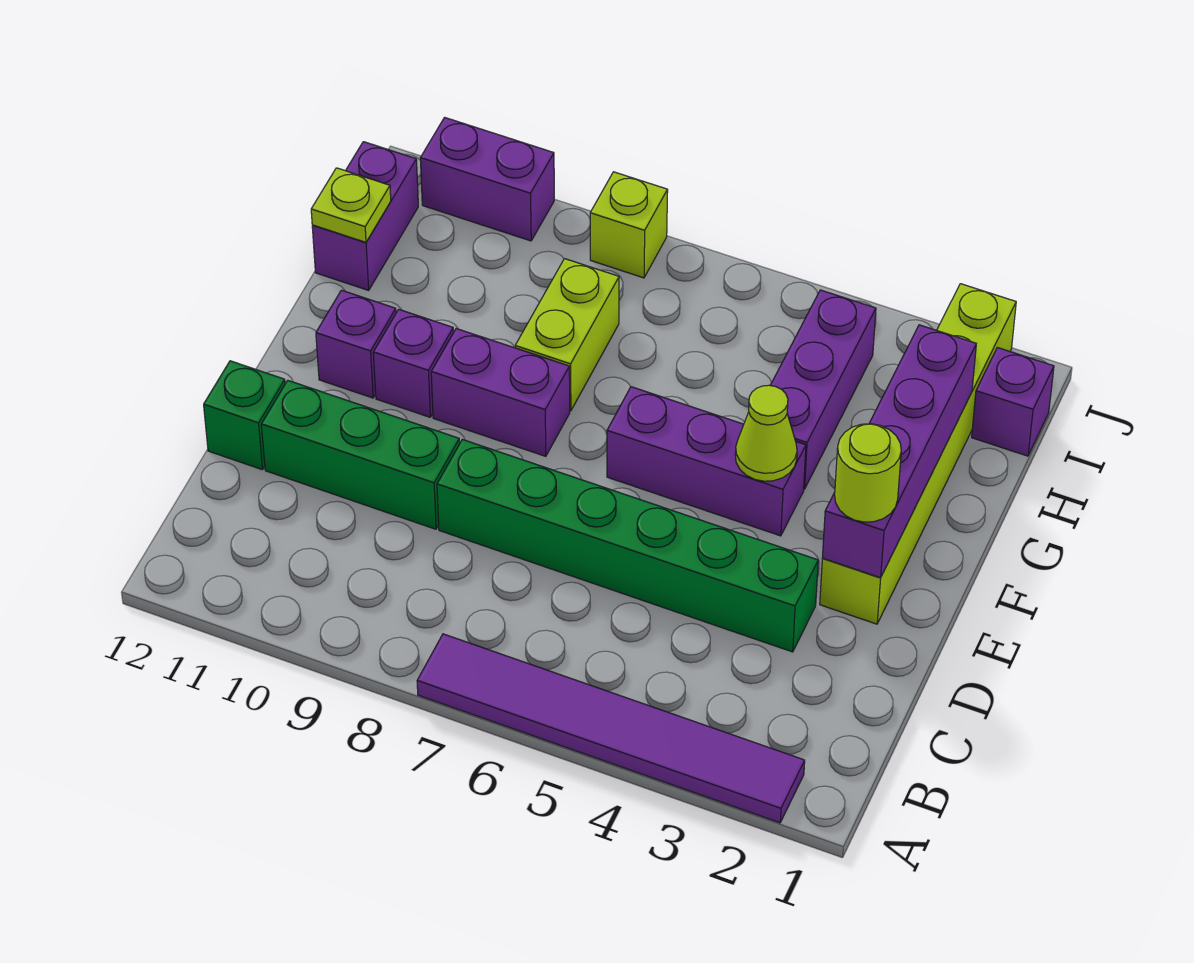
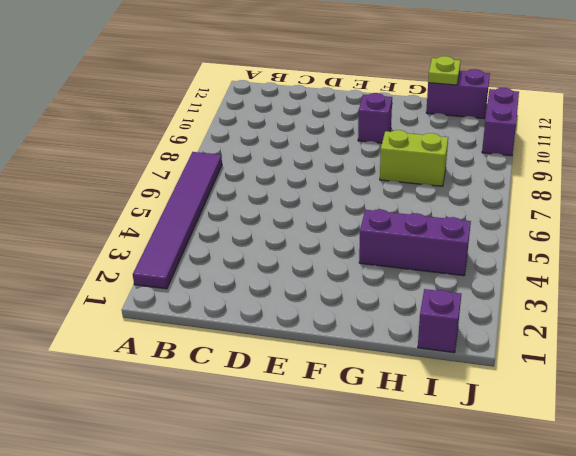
none -> green brick D3:D8 level 1
none -> green brick D9:D11 level 1
none -> green brick D12 level 1

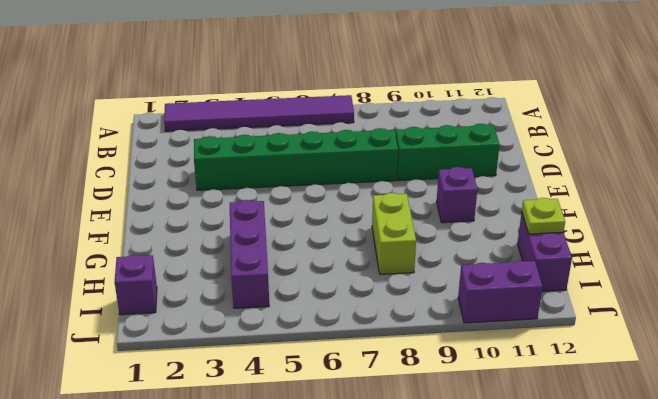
none -> green brick D12 level 1
none -> lime brick E2:J2 level 1
none -> purple brick F4:F6 level 1

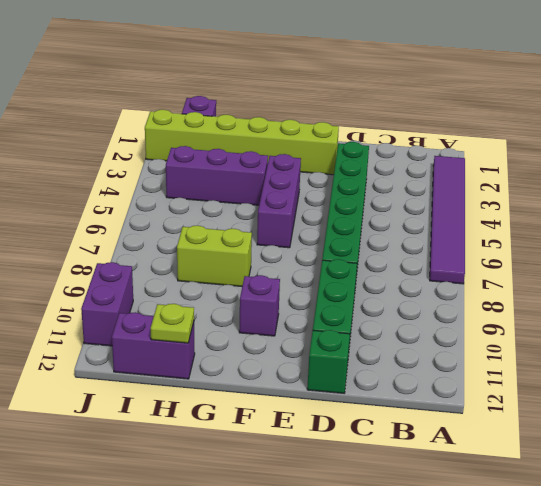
none -> purple brick F8:F9 level 1
none -> purple brick F11 level 1
none -> lime brick J8 level 1

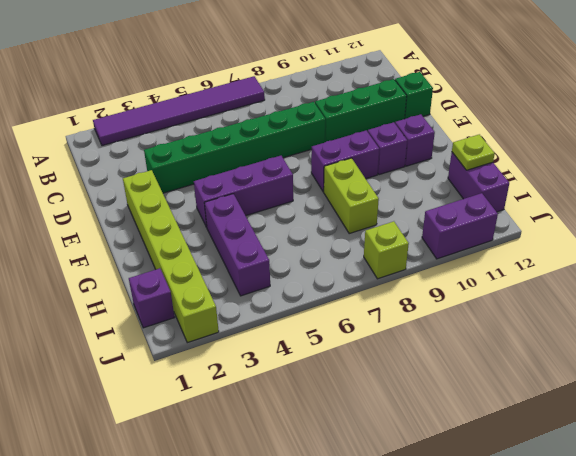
none -> purple brick E2:H2 level 2
none -> lime cone F4 level 2
none -> lime round brick E2 level 3

